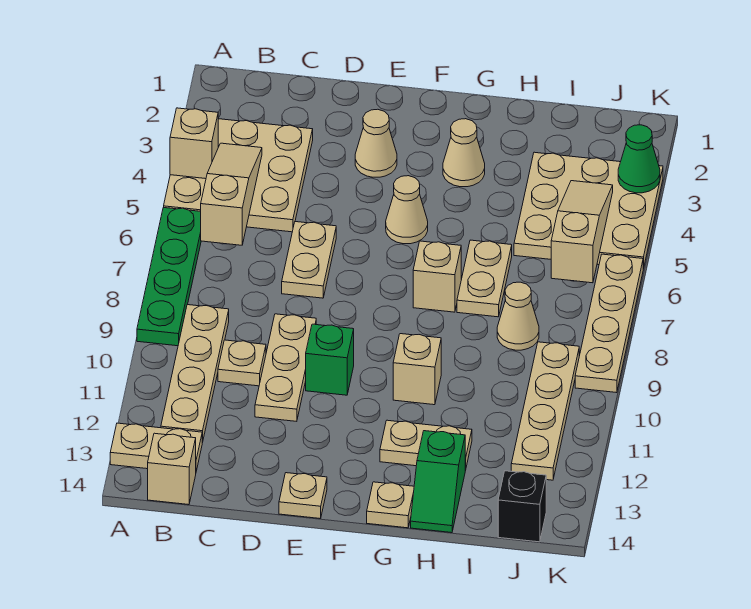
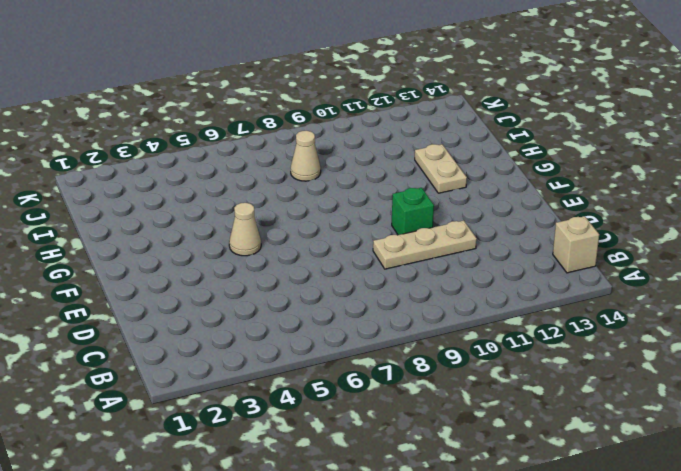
none -> tan plate A3:C5 level 1
none -> green plate A6:A9 level 1
none -> tan plate A13:B13 level 1

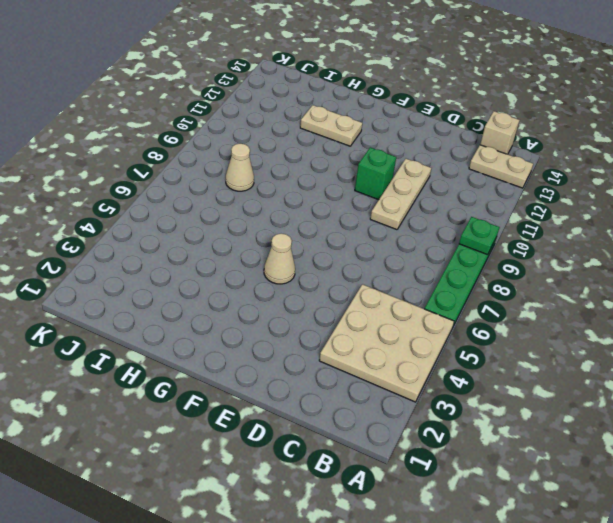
green plate A9 level 2 -> none
none -> tan plate B9:B12 level 1
none -> tan plate C10 level 1
none -> tan plate D6:D7 level 1

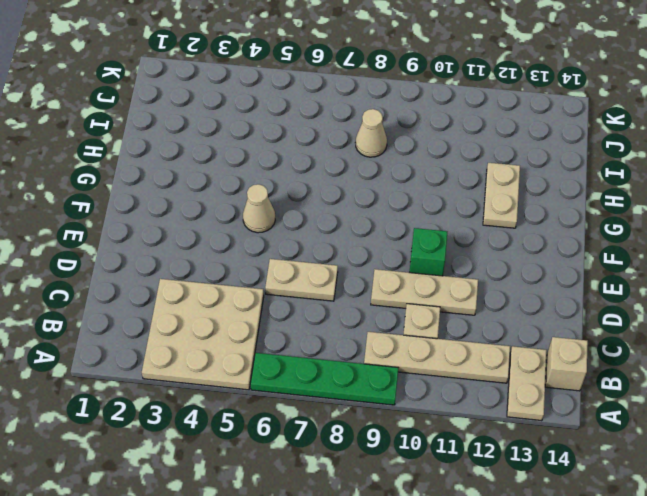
none -> tan cone E3 level 1
none -> tan plate E14 level 1
none -> tan cone G3 level 1

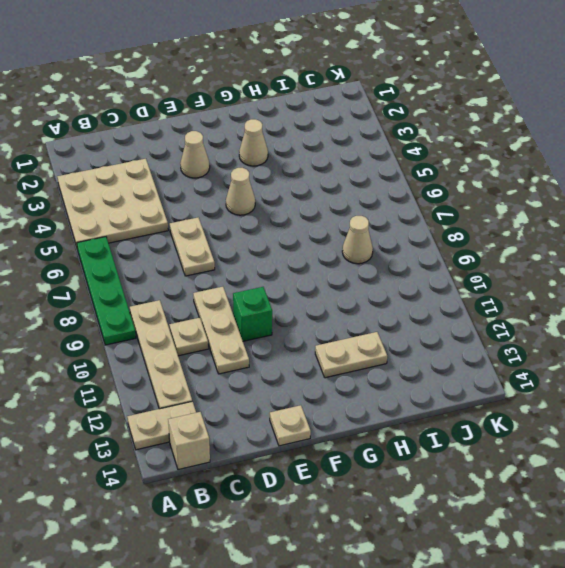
none -> tan brick G7 level 1
none -> tan brick G10 level 1
none -> tan plate G14 level 1

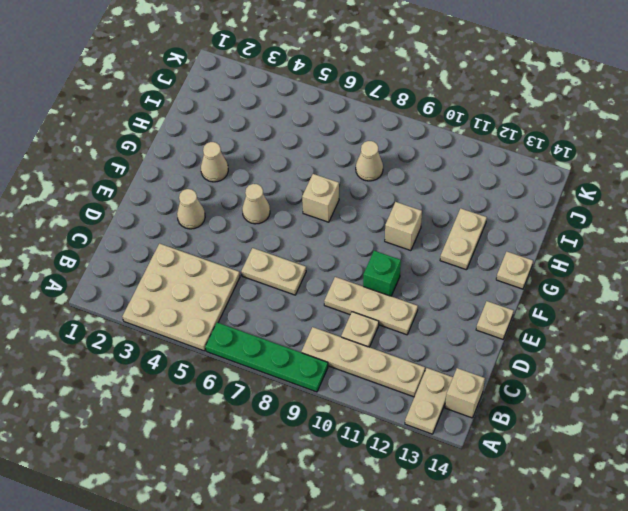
none -> tan plate H6:H7 level 1
none -> green slope H13:H14 level 1 top 13
none -> tan plate I3:K5 level 1

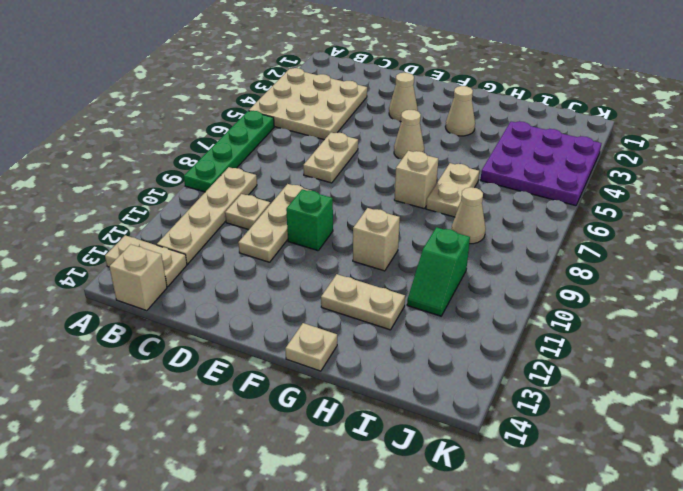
purple plate I3:K5 level 1 -> tan plate I3:K5 level 1
green slope I10:I11 level 1 top 10 -> green slope H13:H14 level 1 top 13
none -> tan plate E14 level 1
none -> tan plate J9:J12 level 1
none -> black brick J14 level 1

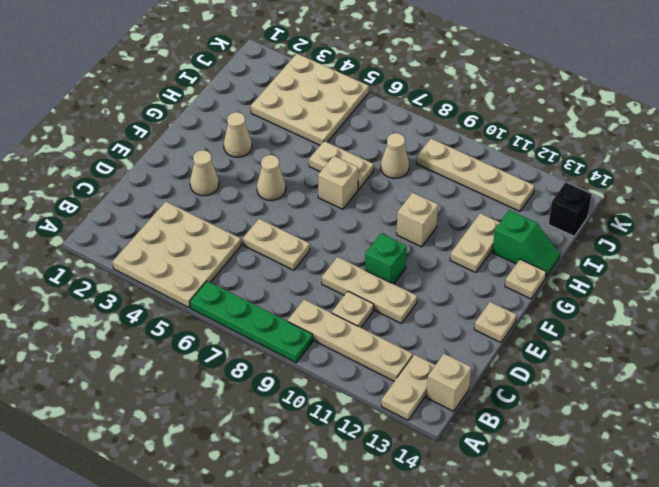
none -> tan plate K6:K9 level 1
none -> tan brick A4 level 2
none -> tan slope B4:B6 level 2 top 6

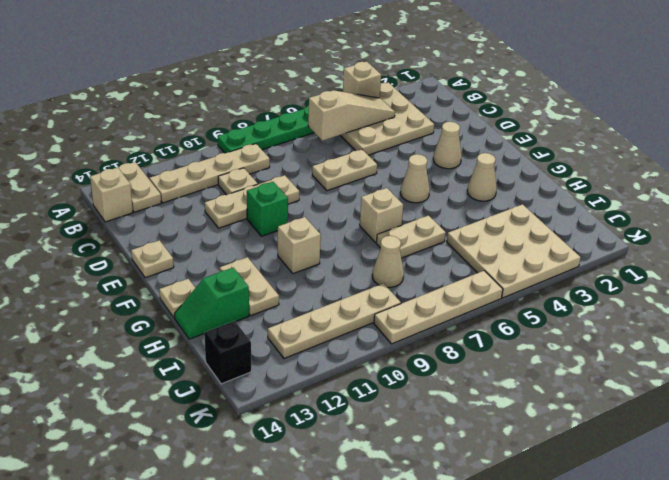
none -> tan slope J4:J6 level 2 top 6
none -> green cone K3 level 2

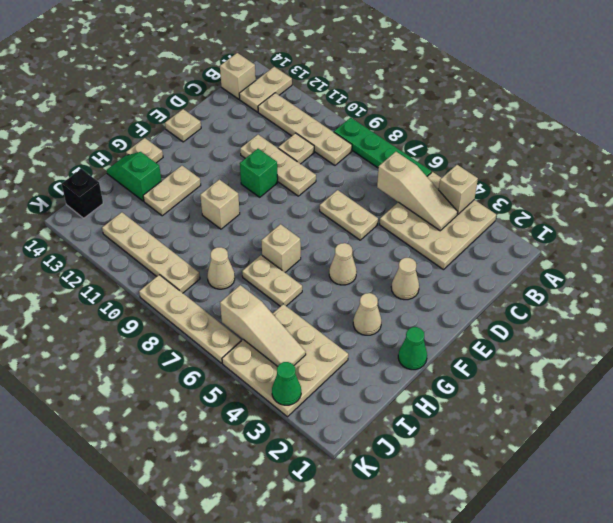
green cone G1 level 1 -> none

